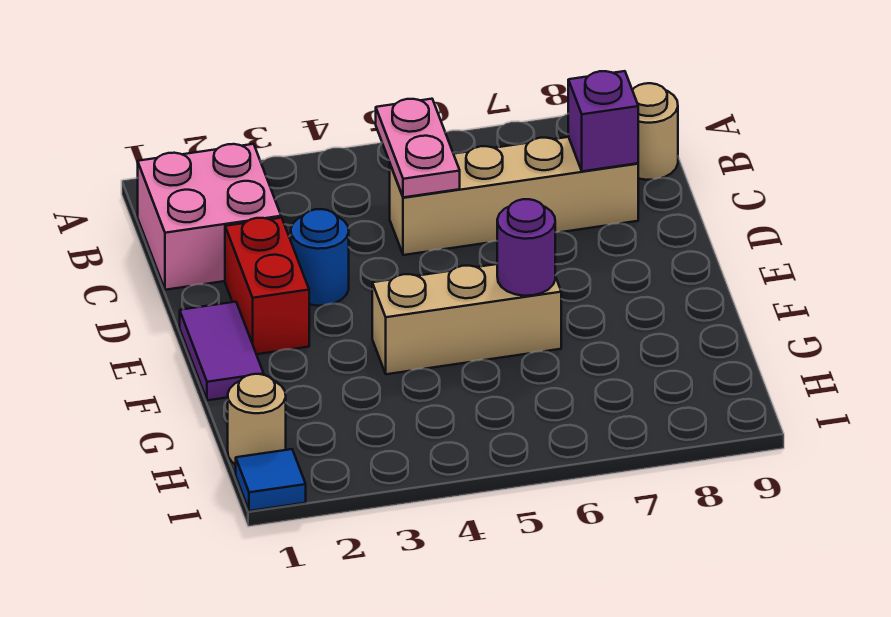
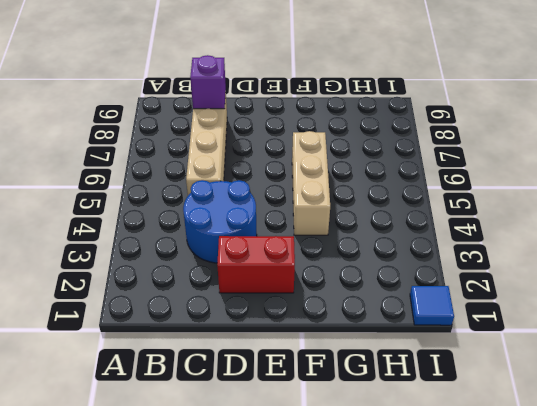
blue round brick C3:D4 level 1 -> blue round brick D3 level 1
none -> pink brick B1:C2 level 1
none -> tan round brick B9 level 1
none -> purple tile E1:F1 level 1

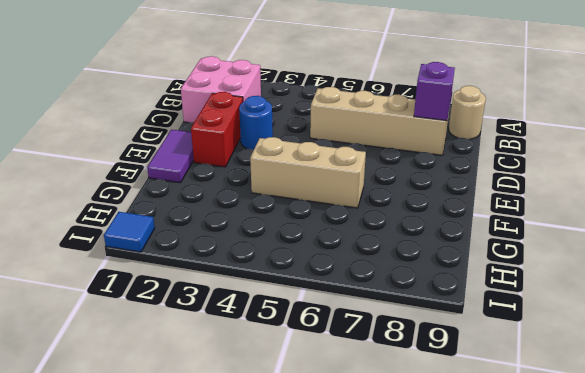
none -> tan round brick H1 level 1
none -> pink plate B5:C5 level 2
none -> purple round brick F6 level 2

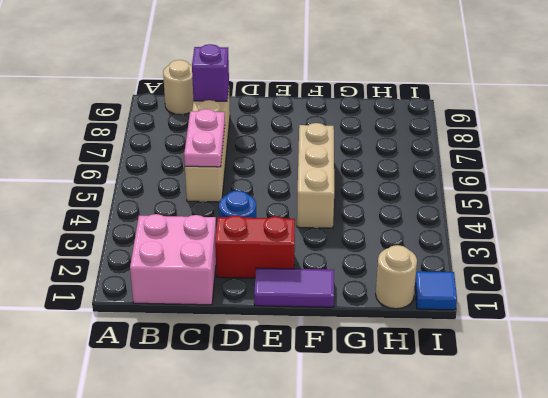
pink plate C5:C6 level 2 -> pink plate B5:C5 level 2
none -> purple round brick F6 level 2

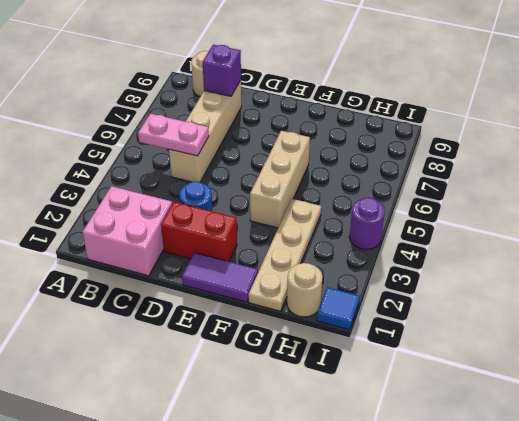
tan plate G1:G4 level 1 -> none
purple round brick I4 level 1 -> purple round brick F6 level 2

